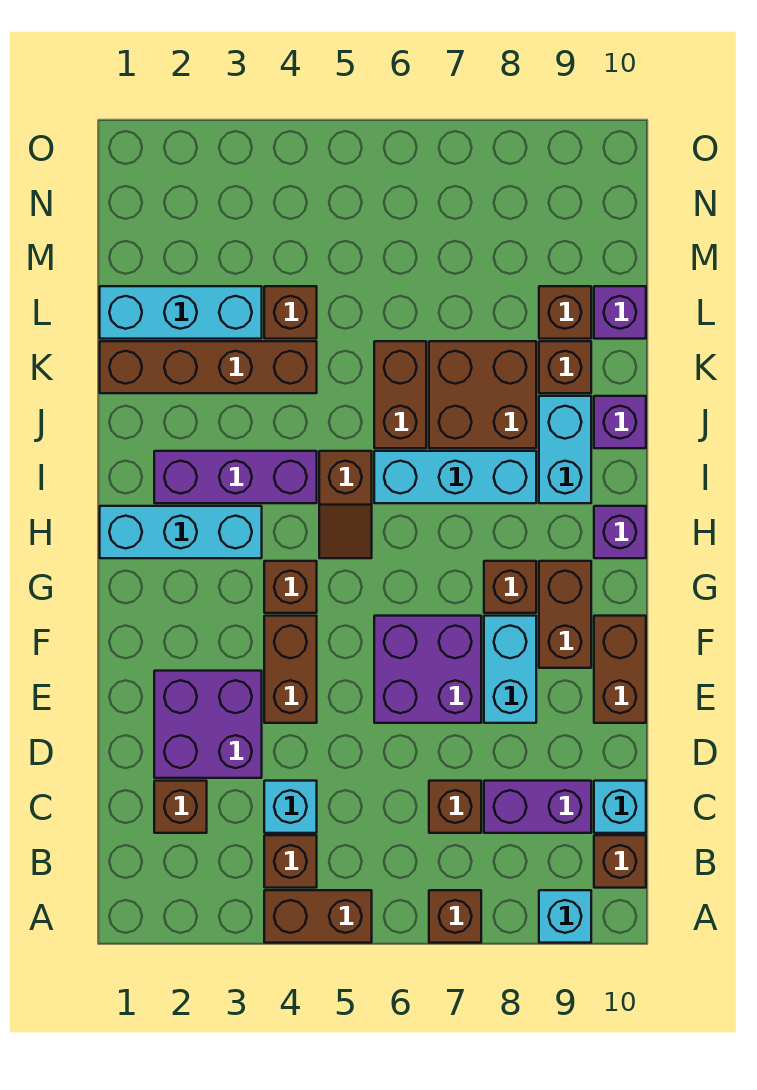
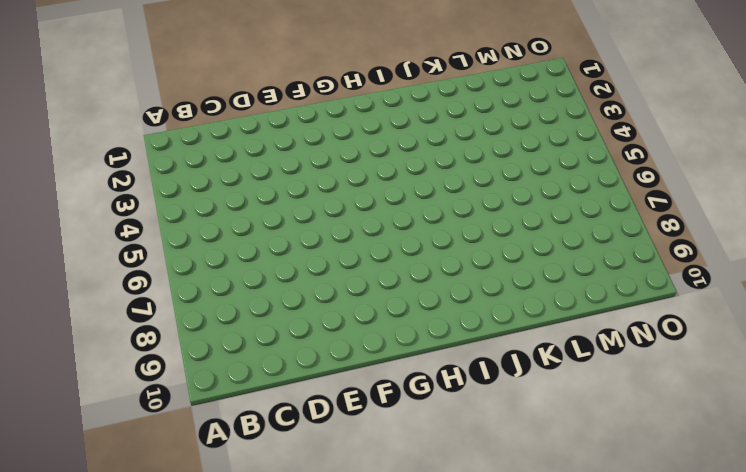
none -> brown brick A4:A5 level 1
none -> brown brick A7 level 1
none -> cyan brick A9 level 1
none -> brown brick B4 level 1

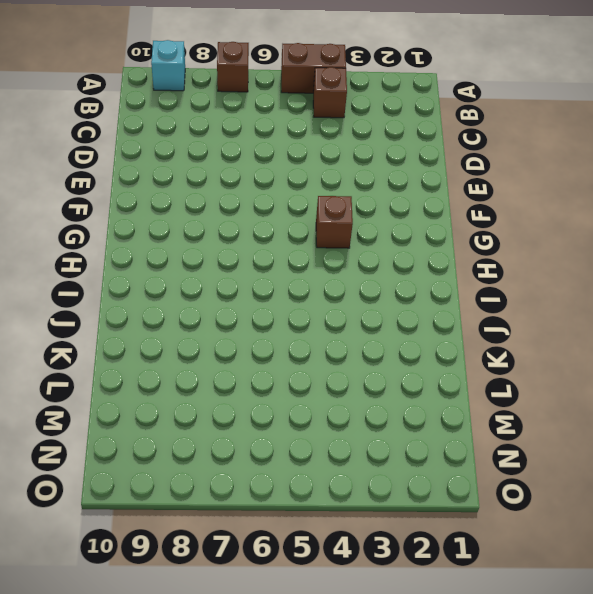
none -> brown brick B10 level 1
none -> brown brick C2 level 1
none -> cyan brick C4 level 1
none -> brown brick C7 level 1

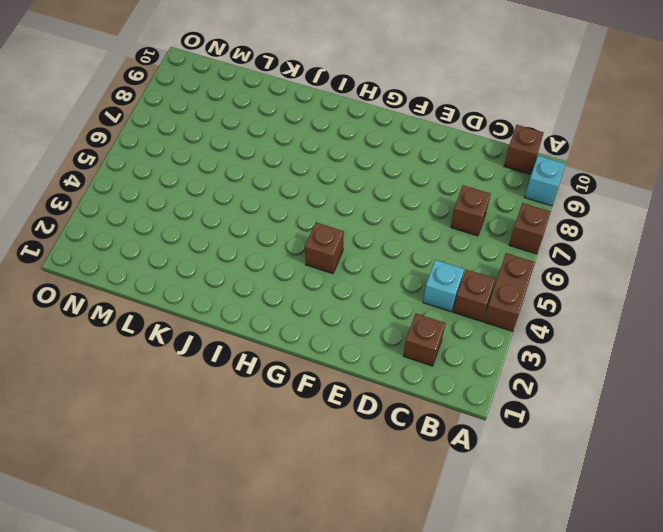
none -> purple brick C8:C9 level 1
none -> cyan brick C10 level 1
none -> purple brick D2:E3 level 1
none -> brown brick E4:F4 level 1

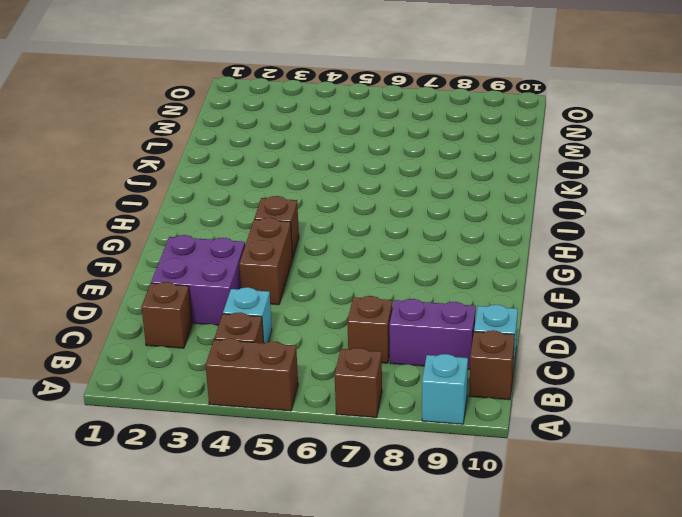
none -> purple brick E6:F7 level 1
none -> cyan brick E8:F8 level 1
none -> brown brick E10:F10 level 1
none -> brown brick F9:G9 level 1

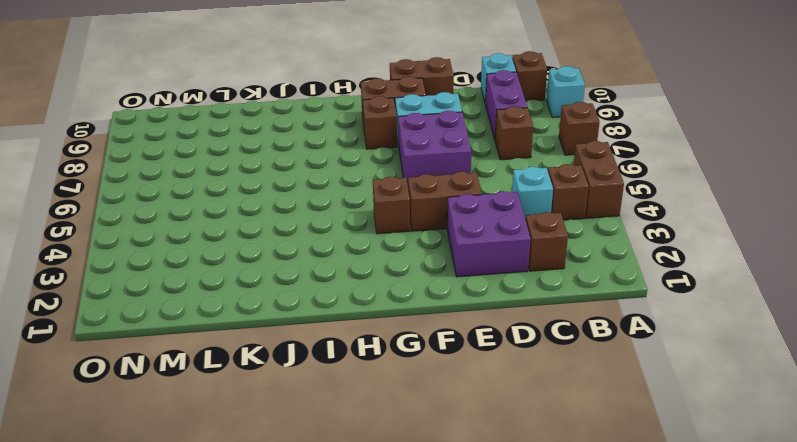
none -> cyan brick H1:H3 level 1
none -> brown slope H5:I5 level 1 top I
none -> purple brick H10 level 1
none -> purple brick I2:I4 level 1

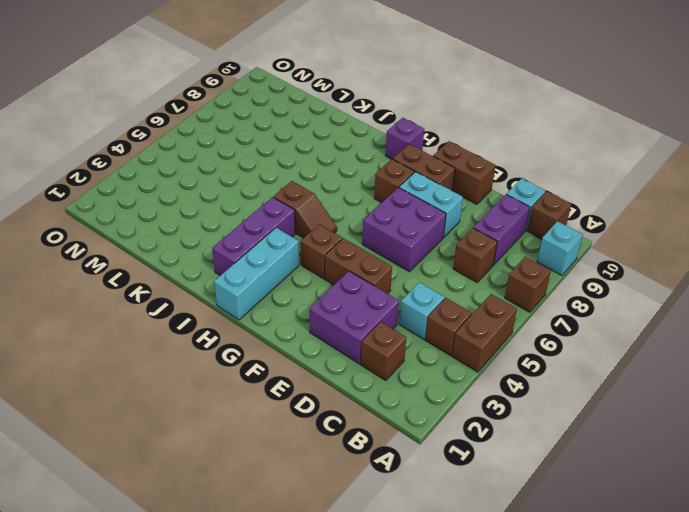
none -> cyan brick I6:I8 level 1
none -> cyan brick I9:J9 level 1
none -> brown brick J6:K6 level 1
none -> brown brick J7:K8 level 1

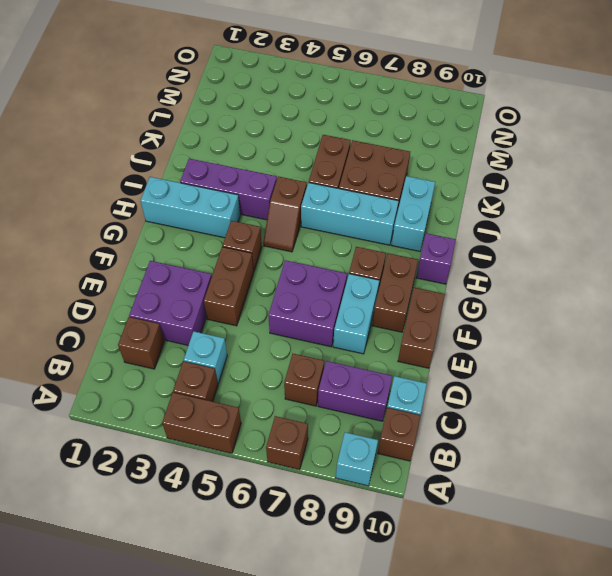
none -> purple brick J10 level 1
none -> brown brick K1:K4 level 1
none -> brown brick K9 level 1
none -> cyan brick L1:L3 level 1

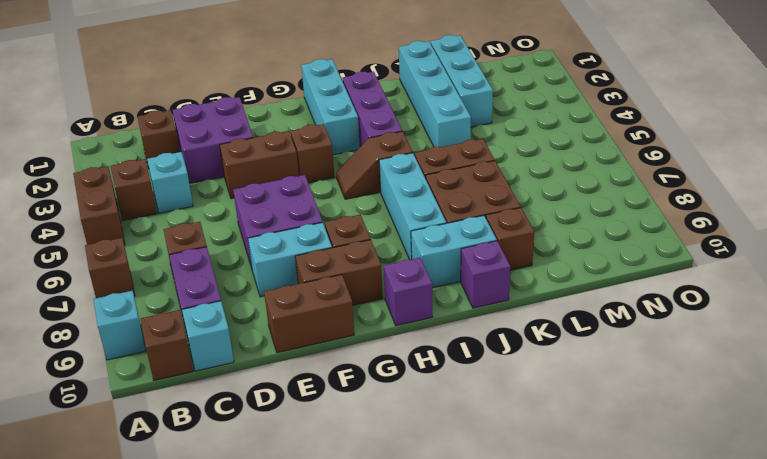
cyan brick K1:K4 level 1 -> brown brick K1:K4 level 1
none -> brown brick L4 level 1
none -> brown brick L9 level 1
none -> purple brick L10 level 1

